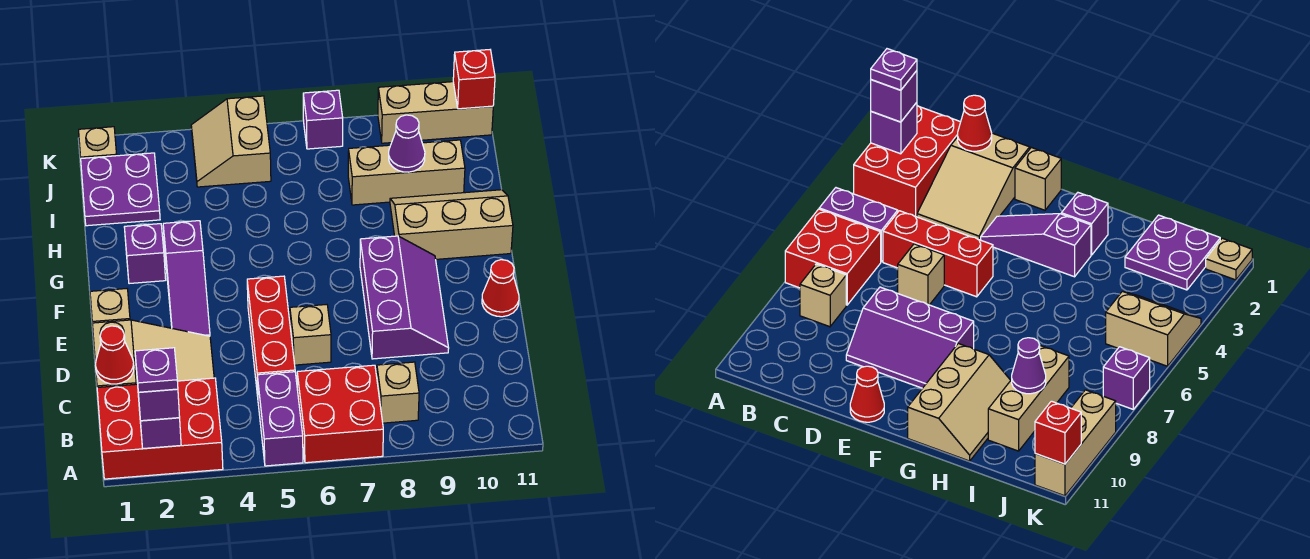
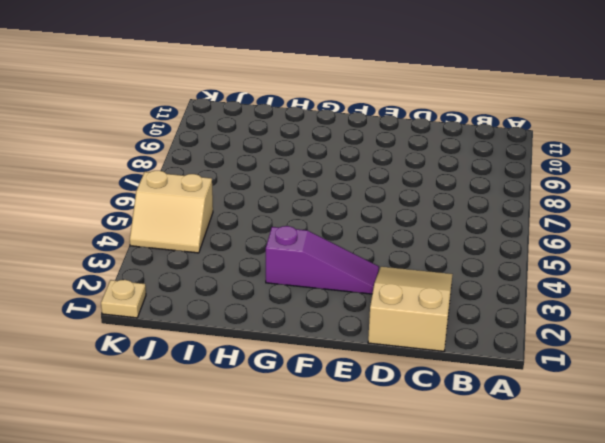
none -> red brick A1:B3 level 1
none -> purple brick A5:B5 level 1
none -> red brick A6:B7 level 1

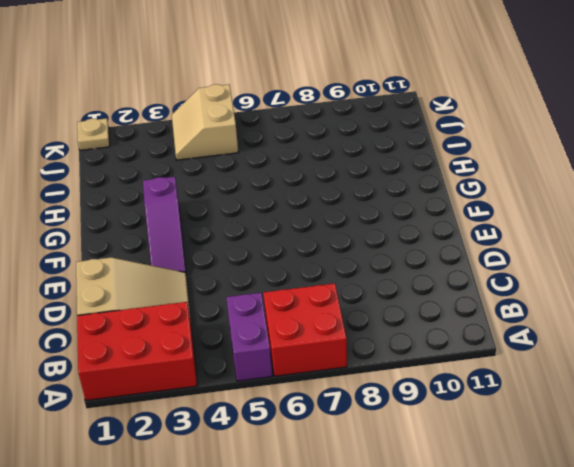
none -> tan brick B8 level 1
none -> red brick C5:E5 level 1
none -> tan brick D6 level 1

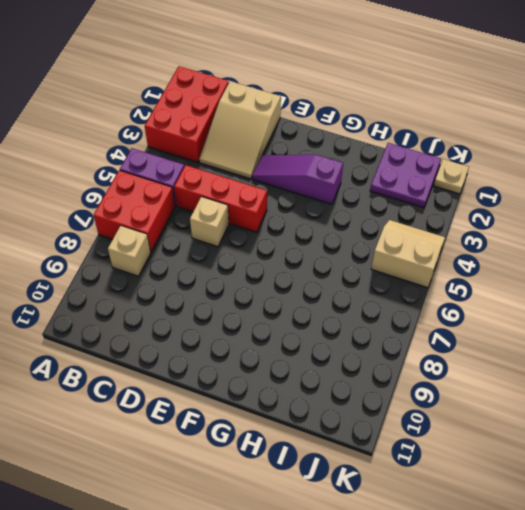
none -> purple slope D8:F9 level 1 top 8
none -> tan brick E1 level 1
none -> red cone E11 level 1

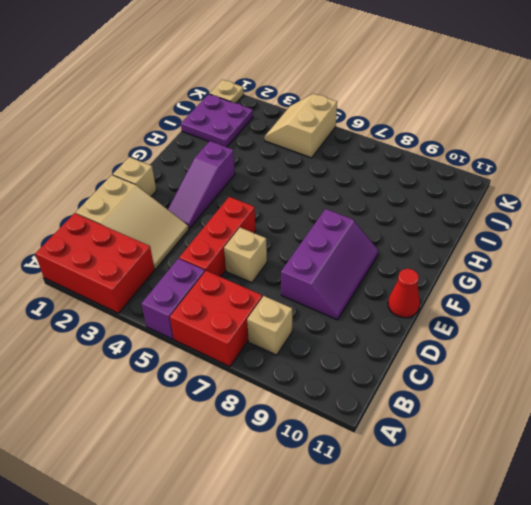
none -> purple brick G2 level 1
none -> tan slope G9:H11 level 1 top G
none -> tan brick I8:I10 level 1

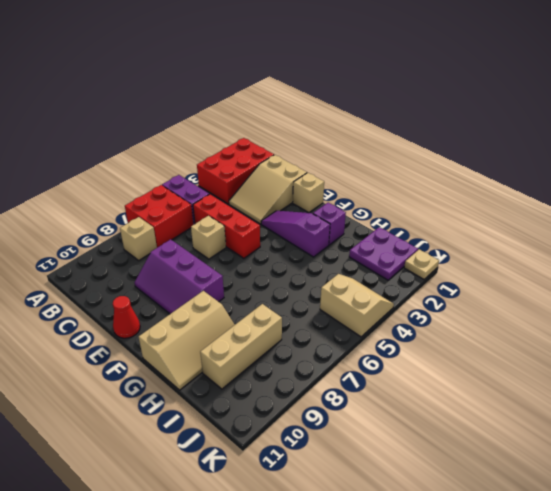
none -> purple brick K7 level 1
none -> tan brick K9:K11 level 1
none -> purple brick A2 level 2

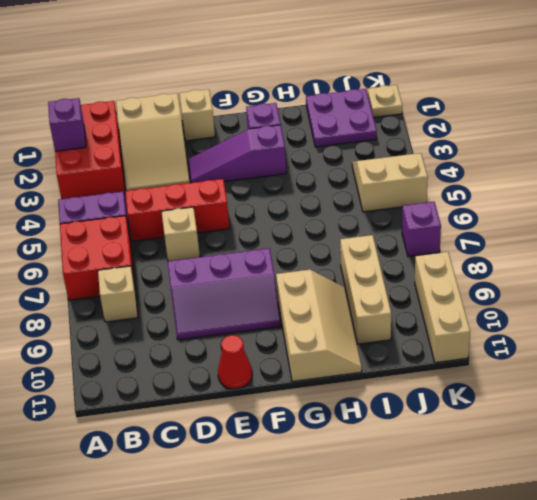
none -> red cone C1 level 2
none -> purple cone I9 level 2
none -> red brick K11 level 2

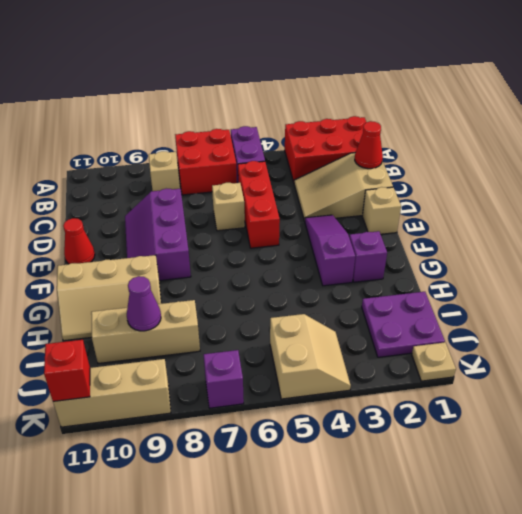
none -> purple brick A2 level 2
none -> purple brick A2 level 3
none -> purple plate A2 level 4

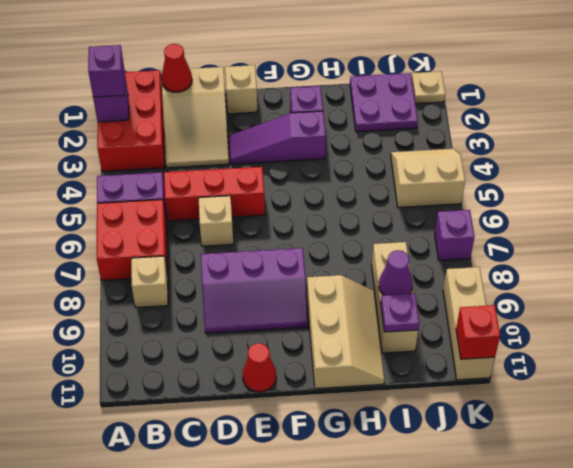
purple plate I10 level 2 -> purple plate A2 level 4

